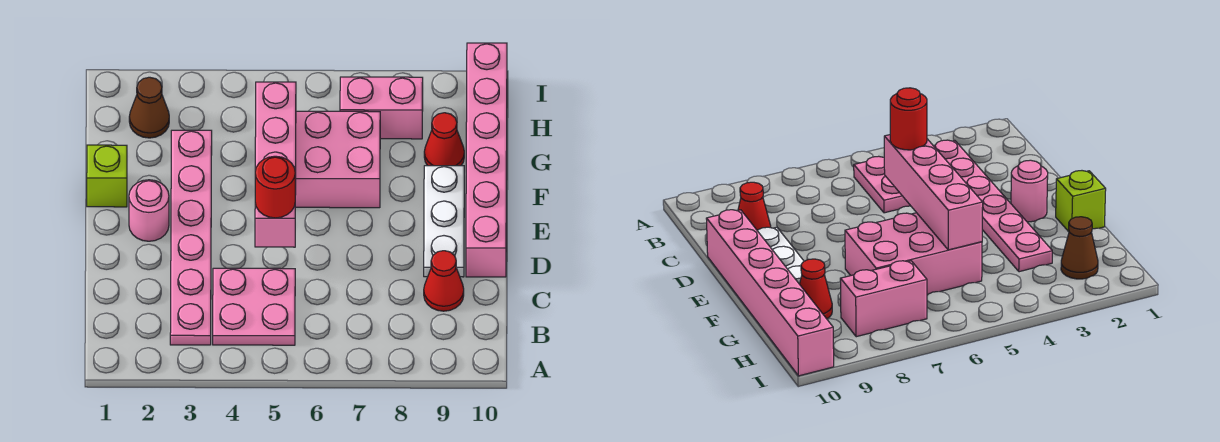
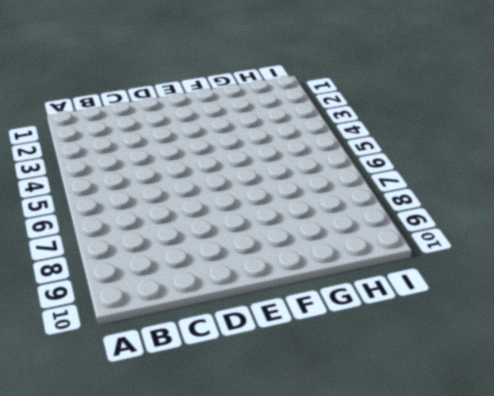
none -> pink plate B3:G3 level 1
none -> pink plate B4:C5 level 1
none -> red cone C9 level 1

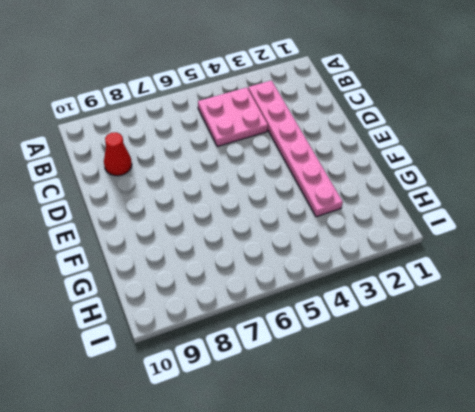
none -> white plate D9:F9 level 1
none -> pink brick D10:I10 level 1
none -> pink round brick E2 level 1

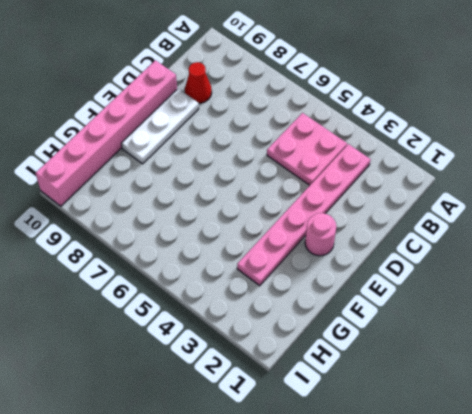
none -> lime brick F1 level 1
none -> pink brick F5:G7 level 1
none -> red cone G9 level 1

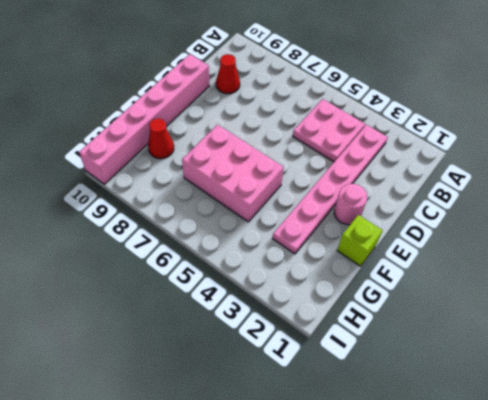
none -> white plate D9:F9 level 1
none -> brown cone H2 level 1
none -> pink brick H7:H8 level 1

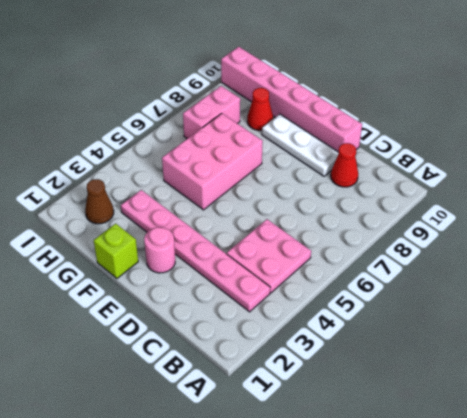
none -> pink brick D5:G5 level 2
none -> red round brick D5 level 3

